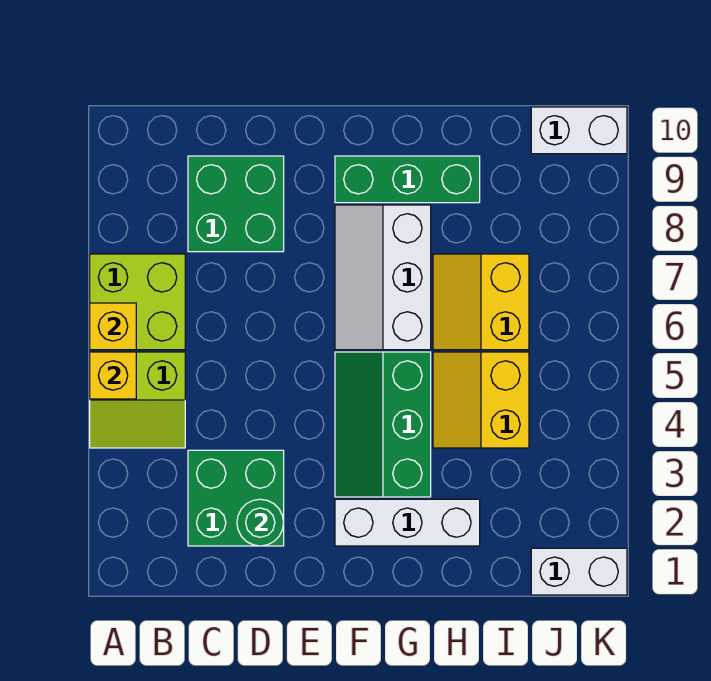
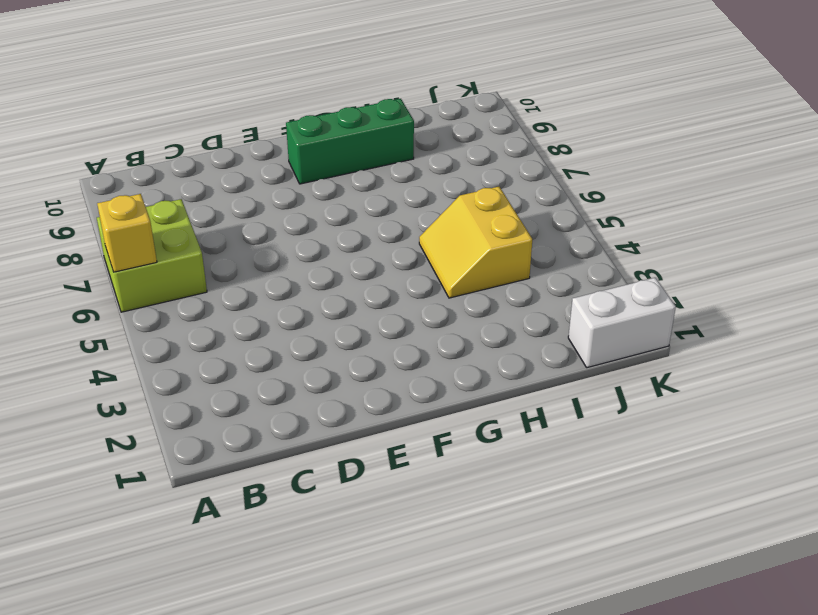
none -> lime slope A4:B5 level 1 top 5
none -> green brick C2:D3 level 1
none -> green brick C8:D9 level 1

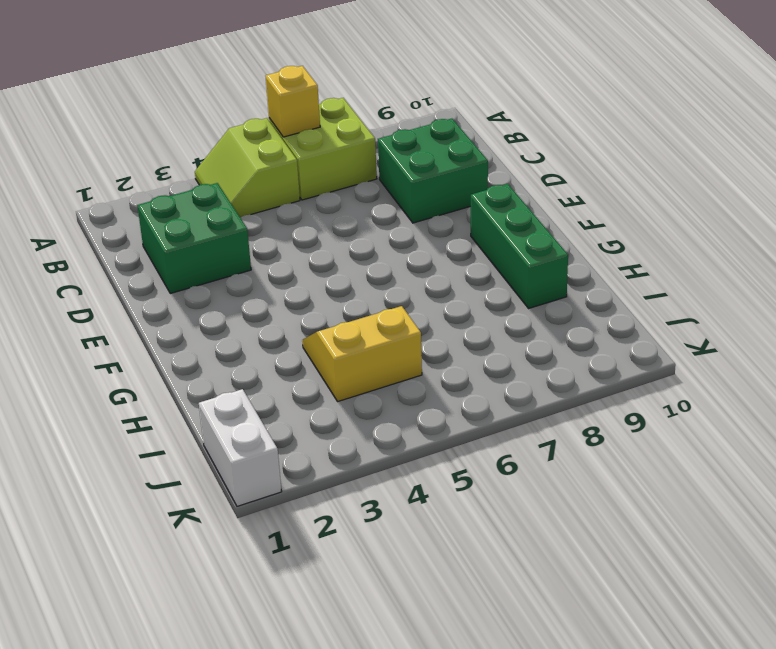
none -> white brick F2:H2 level 1
none -> green slope F3:G5 level 1 top G
none -> white slope F6:G8 level 1 top G

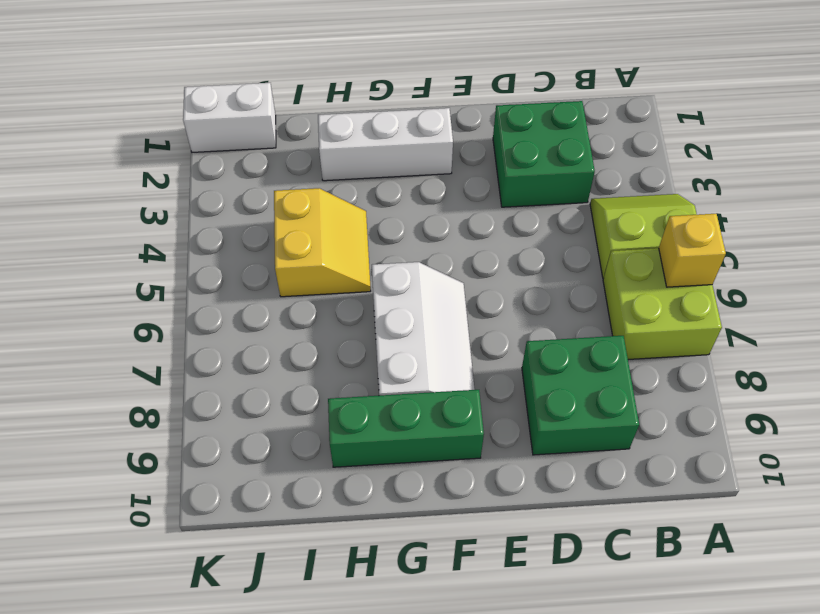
none -> green slope F3:G5 level 1 top G
none -> yellow slope H6:I7 level 1 top I
none -> white brick J10:K10 level 1

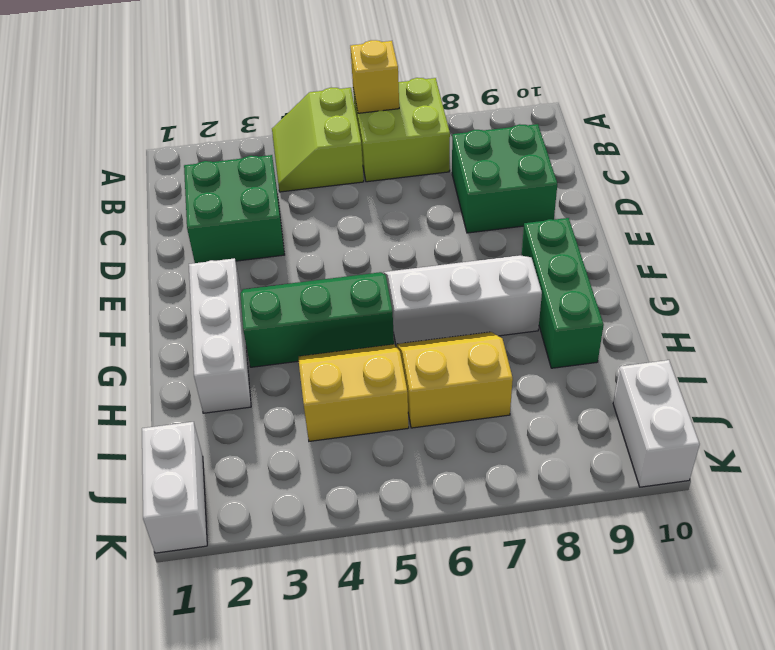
none -> yellow brick A5 level 2
none -> green round brick D2 level 2

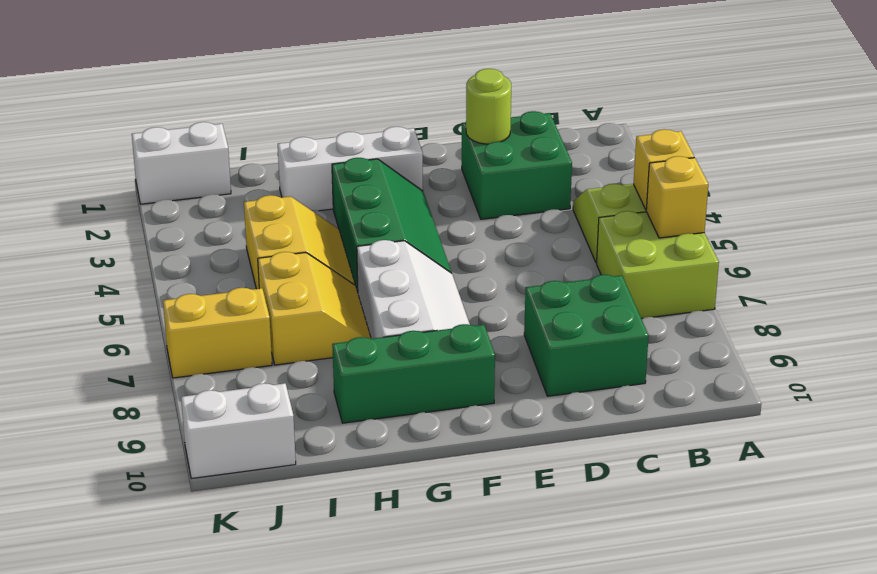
lime round brick D2 level 2 -> green round brick D2 level 2
yellow brick J7:K7 level 1 -> none

